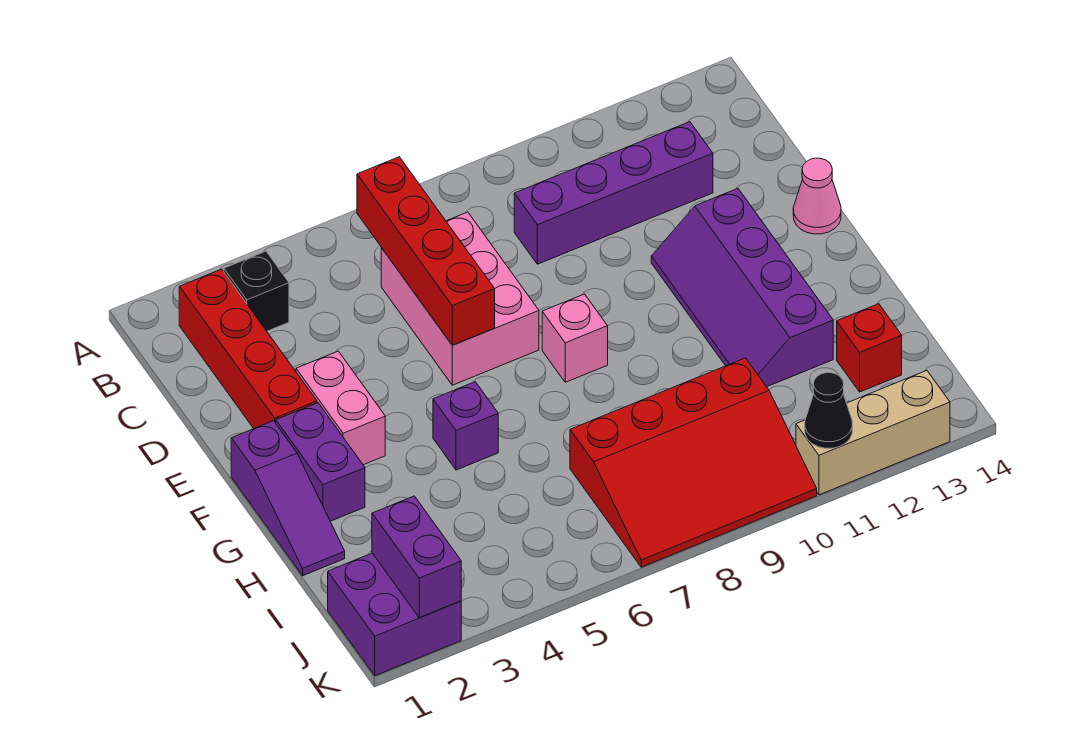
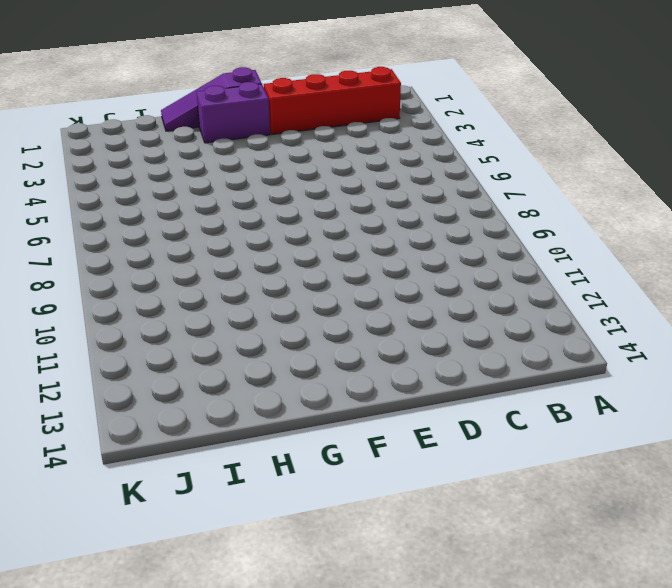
none -> black brick B3 level 1
none -> pink brick C6:E7 level 1
none -> purple brick C9:C12 level 1

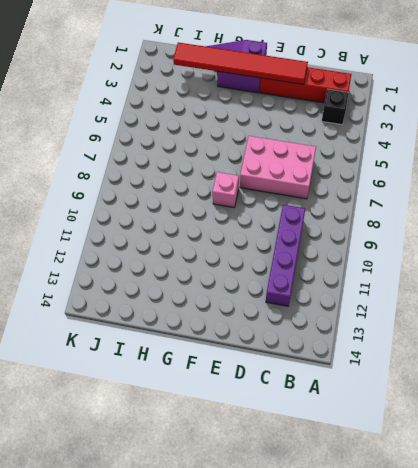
red tile D2:I2 level 2 -> none
none -> pink brick E3:F3 level 1
none -> purple slope E11:H12 level 1 top 12
none -> pink cone E14 level 1

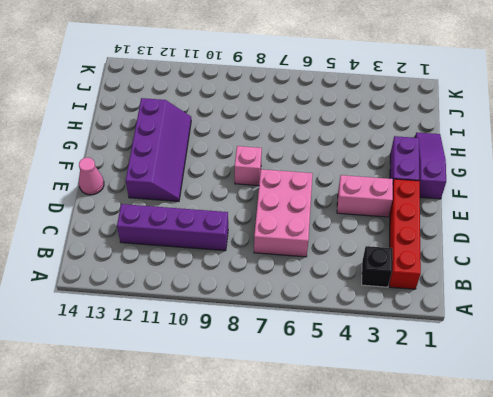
pink brick E3:E4 level 1 -> pink brick E3:F3 level 1
none -> purple brick G5 level 1
none -> red slope I7:K10 level 1 top I
none -> red brick I13 level 1

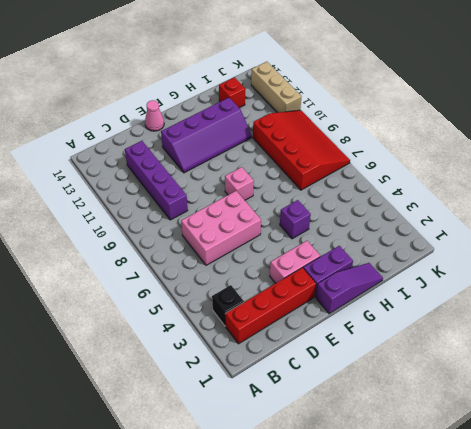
none -> purple brick J1:K2 level 1
none -> red brick B6:E6 level 2
none -> purple brick J2:K2 level 2

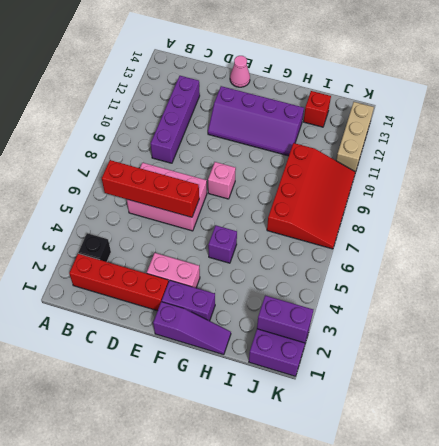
none -> black cone K11 level 2

